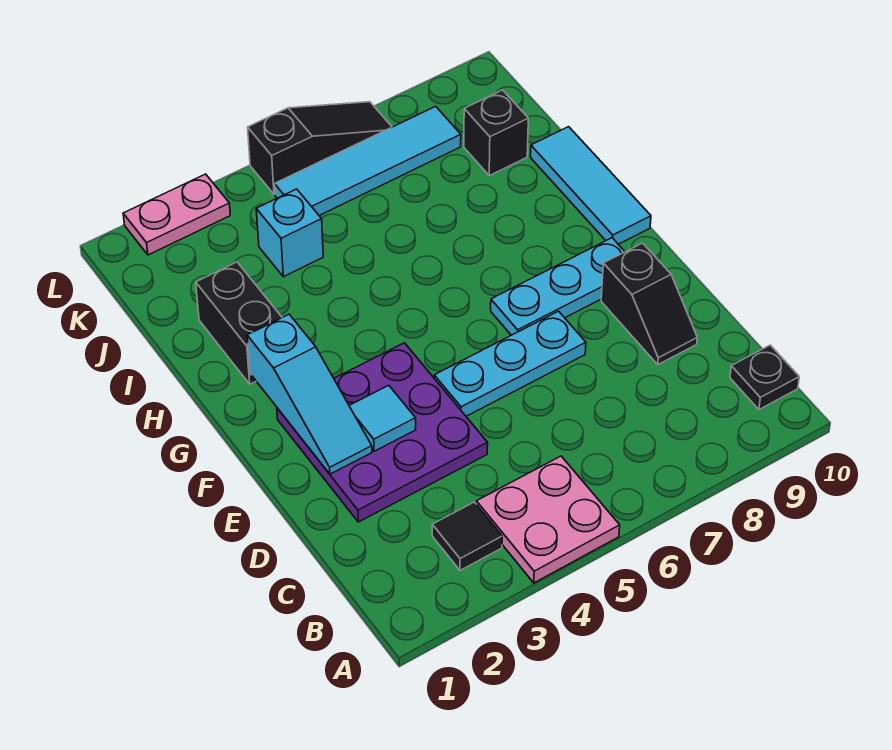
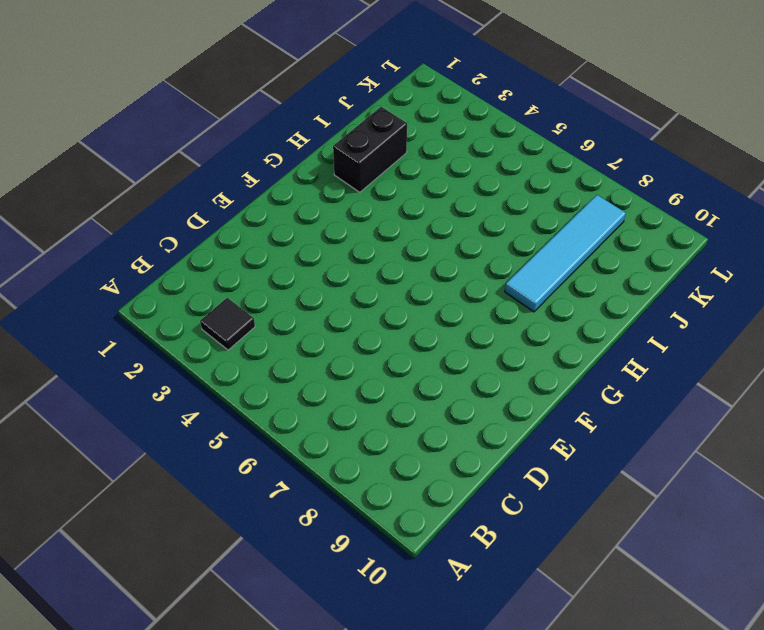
cyan tile H8:K8 level 1 -> cyan tile K5:K8 level 1
none -> pink plate A4:B5 level 1
none -> black plate B10 level 1
none -> purple plate D2:F4 level 1

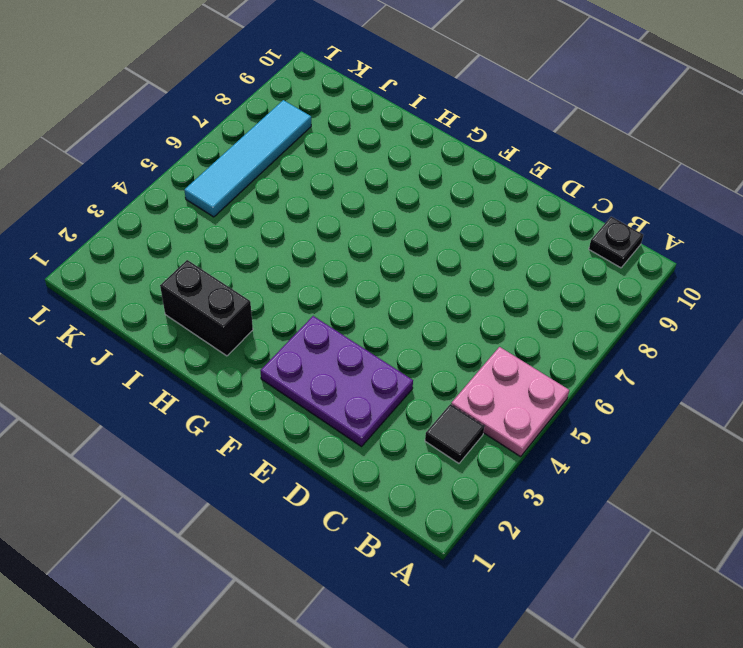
purple plate D2:F3 level 1 -> purple plate D2:F4 level 1
none -> black slope D9:E9 level 1 top E
none -> cyan plate E5:E7 level 1
none -> cyan plate F7:F9 level 1

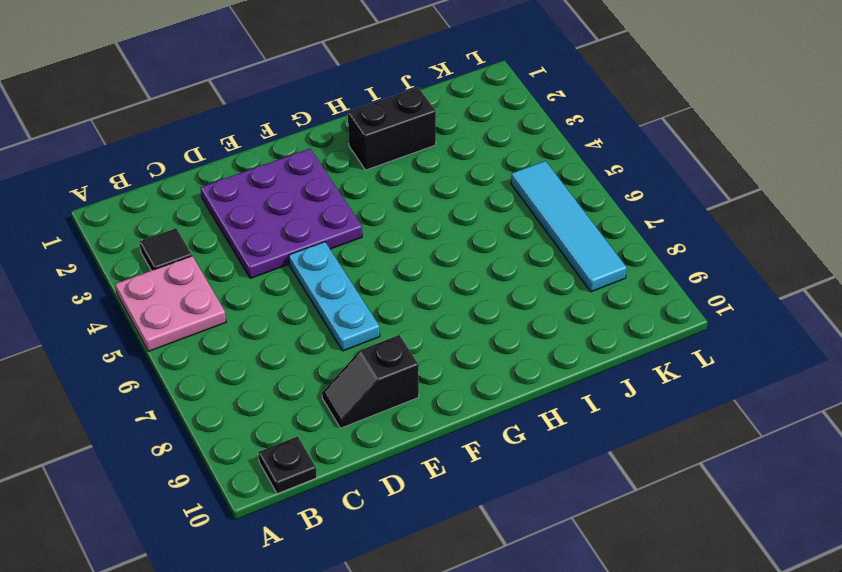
none -> cyan plate F7:F9 level 1
none -> cyan tile G10:I10 level 1
none -> cyan brick J4 level 1

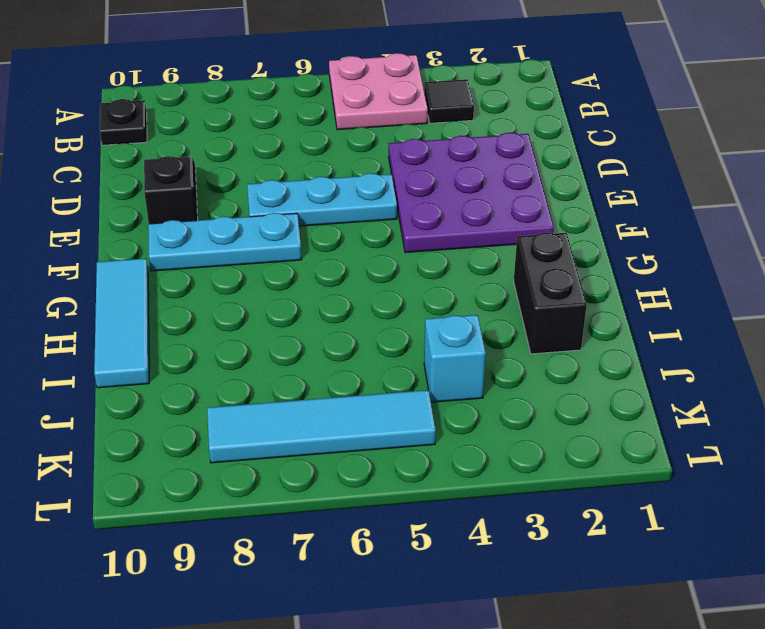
none -> black brick J9 level 1
none -> pink plate L2:L3 level 1
none -> black slope L5:L7 level 1 top 5

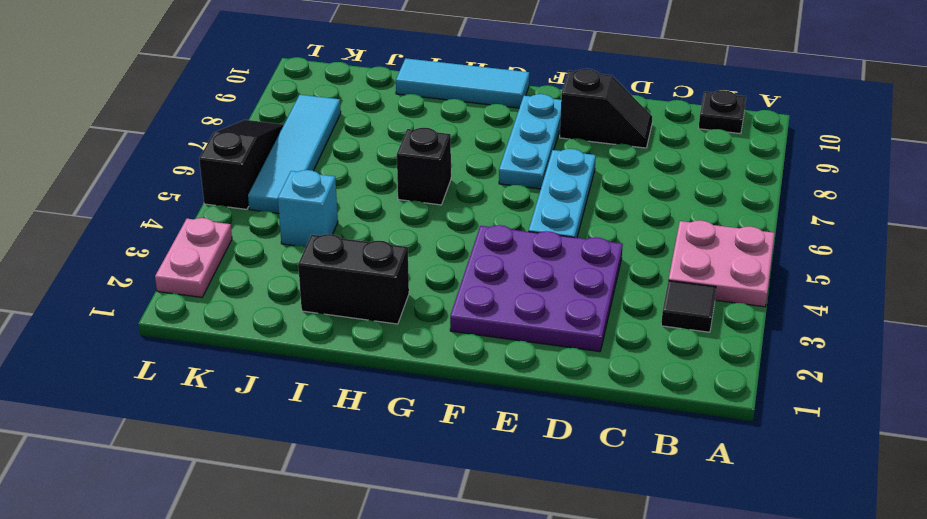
black brick H6 level 1 -> black brick J9 level 1
none -> cyan slope E2:G2 level 2 top G
none -> cyan tile E3 level 2

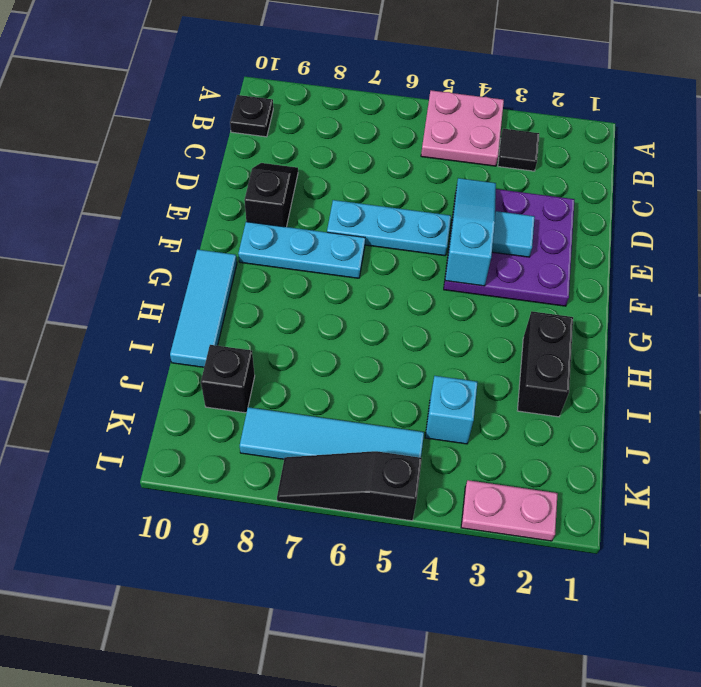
cyan slope D4:F4 level 2 top F -> cyan slope E2:G2 level 2 top G

